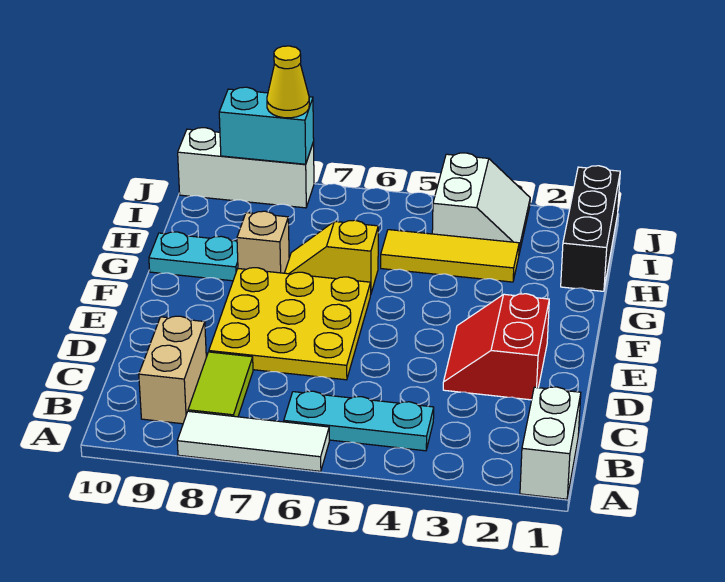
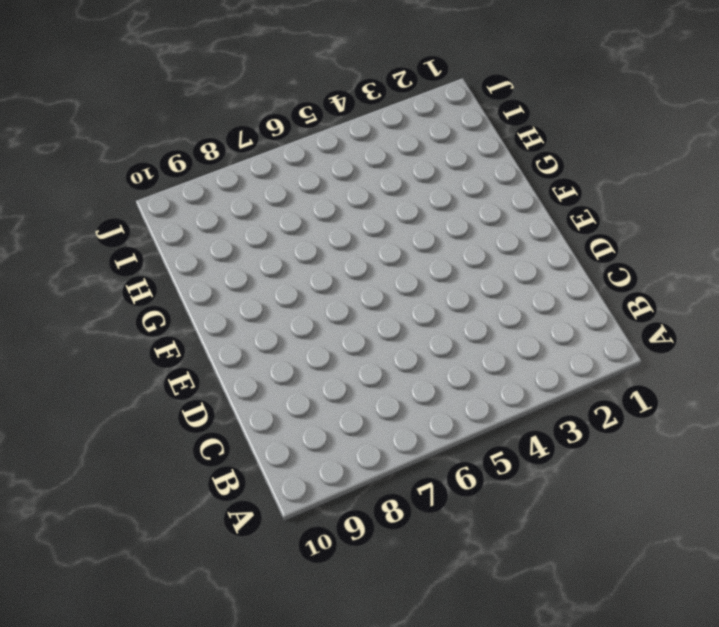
none -> white brick A1:B1 level 1
none -> white tile A6:A8 level 1
none -> cyan plate B4:B6 level 1

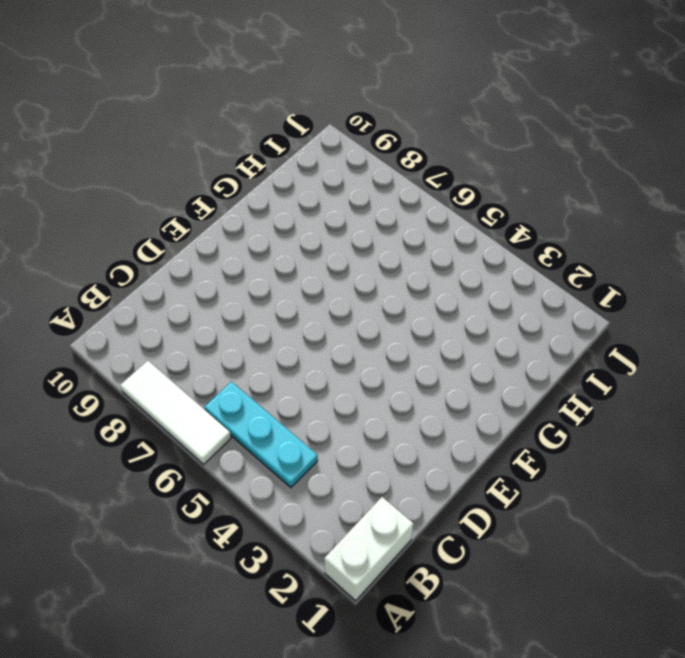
none -> lime tile B8:C8 level 1
none -> tan brick B9:C9 level 1
none -> red slope D2:E3 level 1 top 2

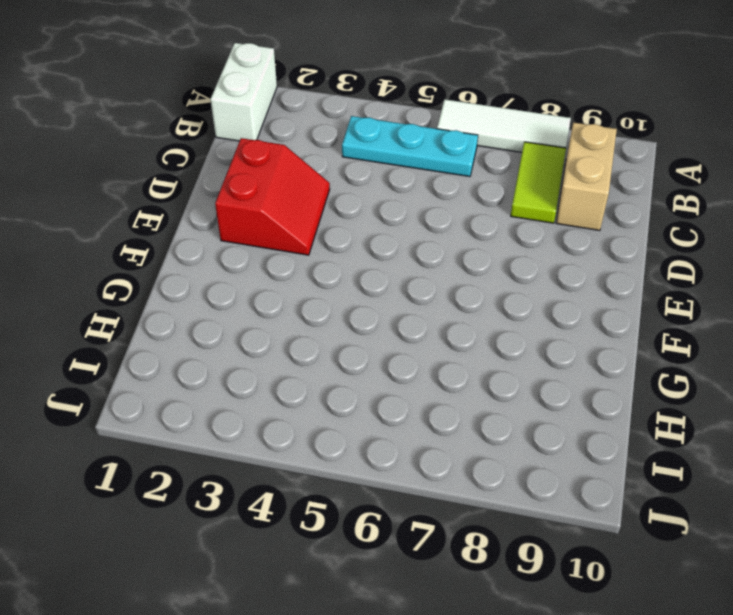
none -> yellow plate D6:F8 level 1
none -> yellow slope G6:G7 level 1 top 6
none -> tan brick G8 level 1

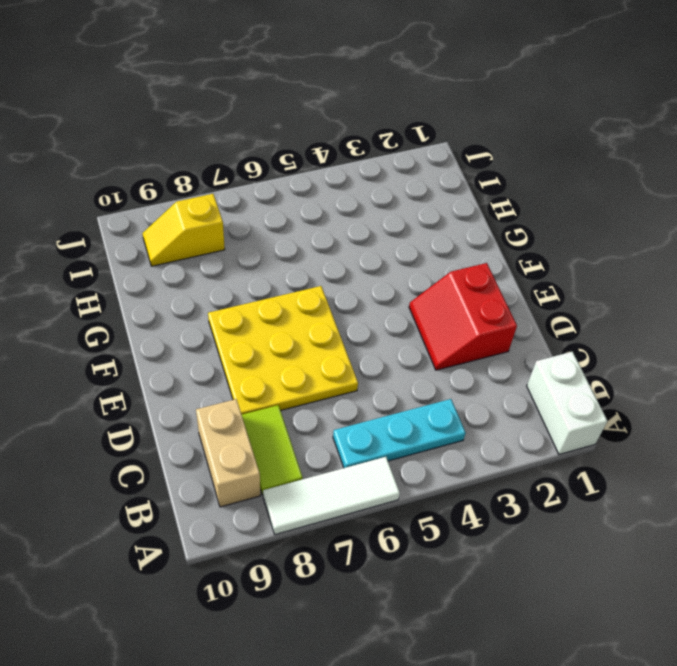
yellow slope I8:I9 level 1 top 8 -> yellow slope G6:G7 level 1 top 6
none -> tan brick G8 level 1
none -> cyan plate G9:G10 level 1
none -> black brick H1:J1 level 1

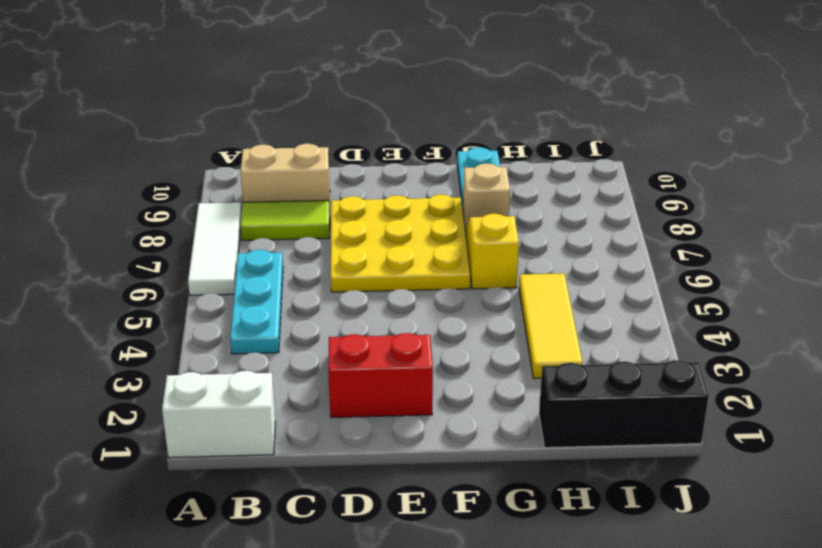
none -> white slope I3:J4 level 1 top 4
none -> white brick J8:J10 level 1
none -> cyan brick J8:J9 level 2

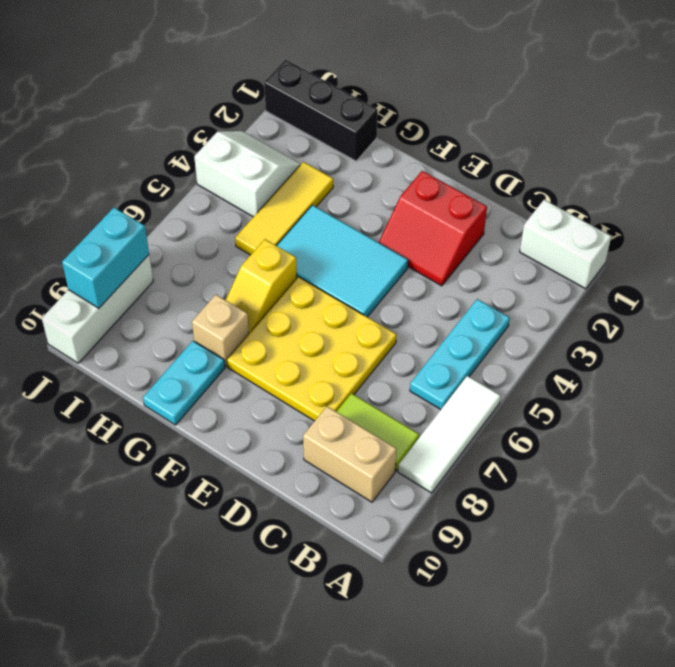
cyan tile E4:G5 level 1 -> none
none -> yellow cone J8 level 3

